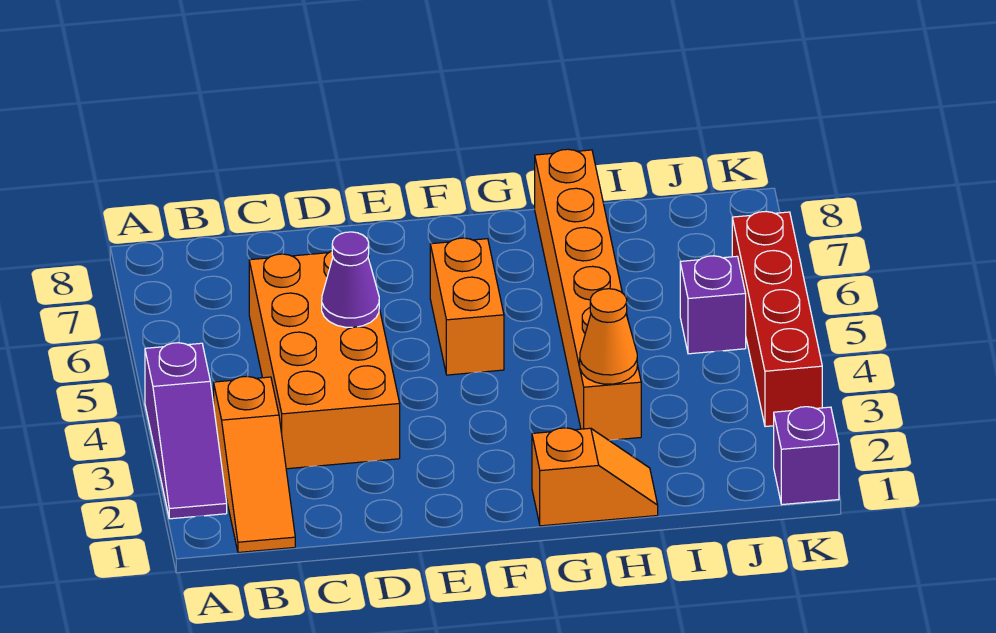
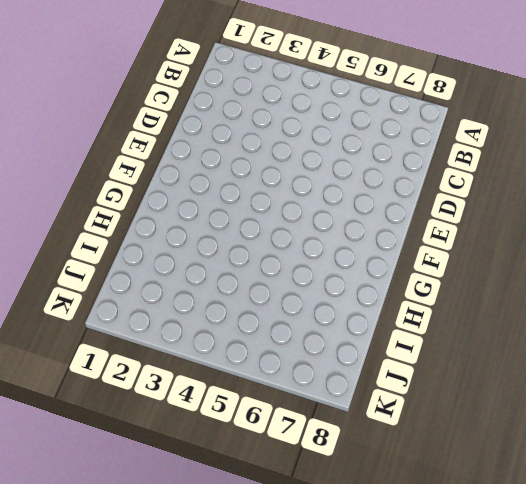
none -> purple slope A2:A4 level 1 top 4
none -> orange slope B1:B3 level 1 top 3

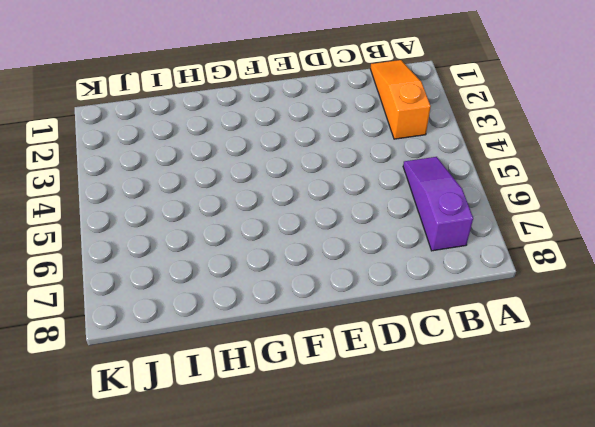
purple slope B5:B7 level 1 top 7 -> purple slope A2:A4 level 1 top 4
none -> orange brick C3:D6 level 1
none -> orange brick F5:F6 level 1

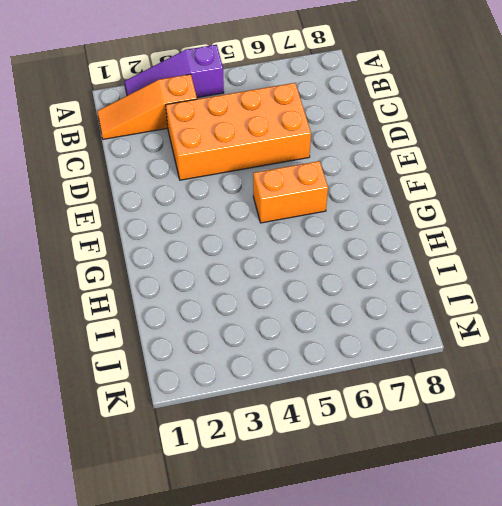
none -> orange slope G1:H1 level 1 top G
none -> orange brick H3:H8 level 1

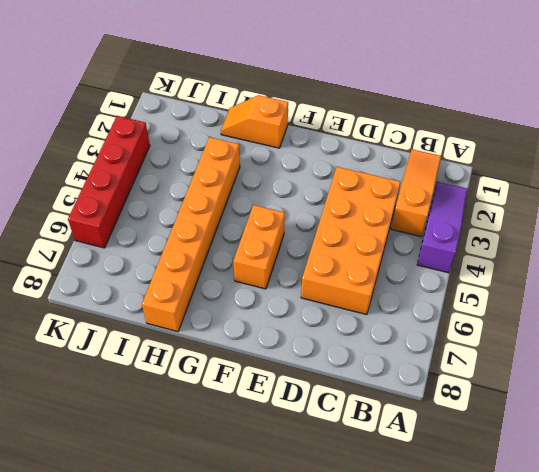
none -> purple brick J5 level 1
none -> purple brick K1 level 1

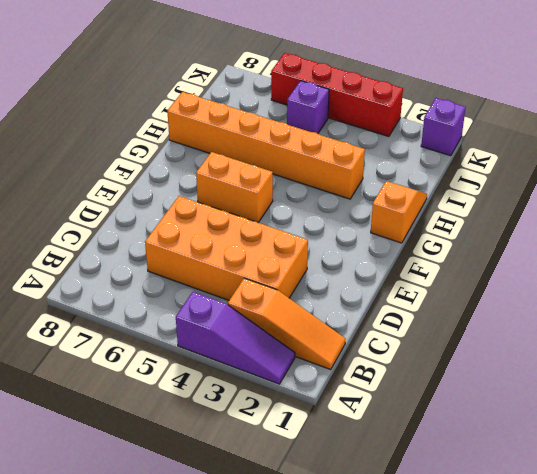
none -> purple cone D5 level 2
none -> orange cone H3 level 2

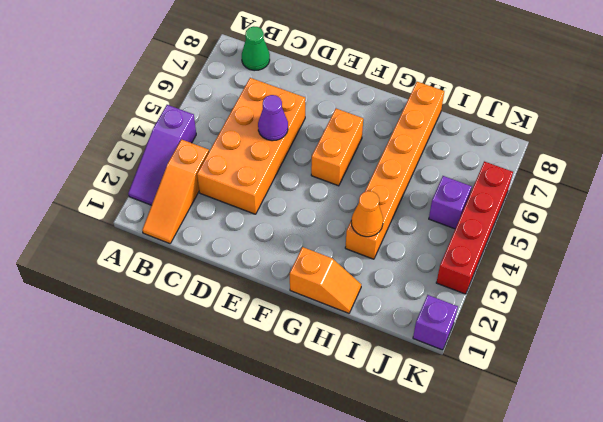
green cone B8 level 1 -> none

